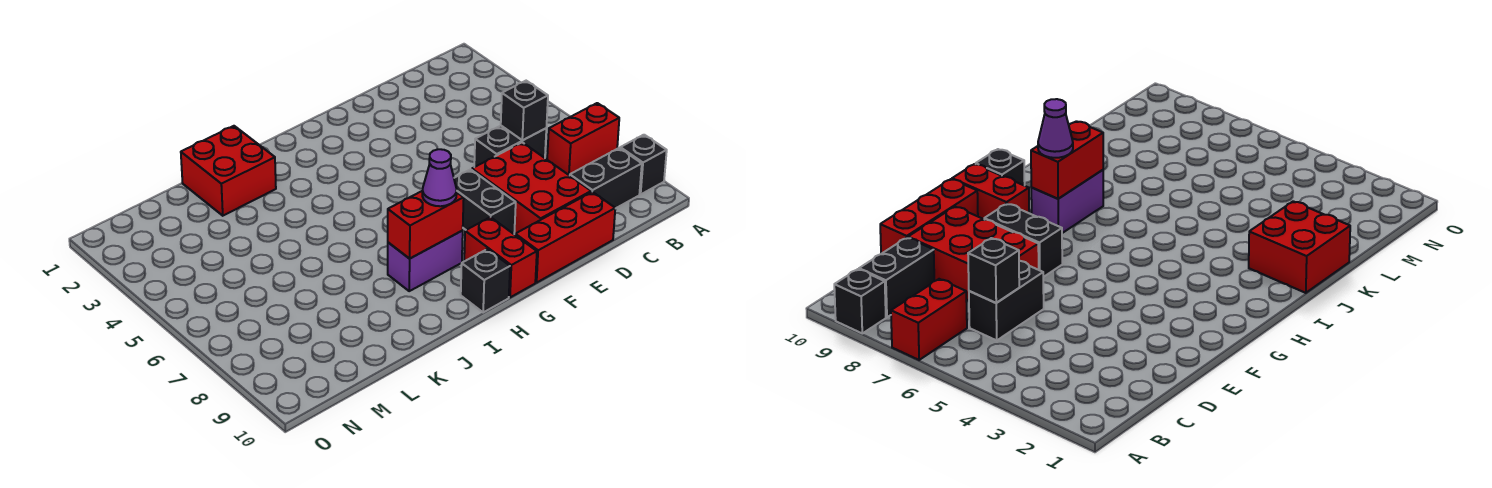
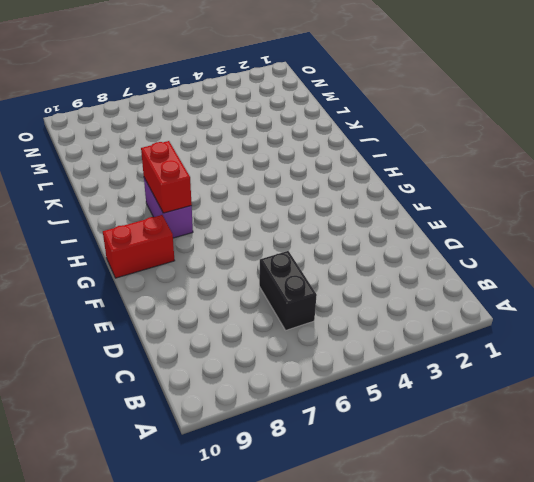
none -> red brick A7:B7 level 1
none -> black brick A9 level 1
none -> black brick B9:C9 level 1

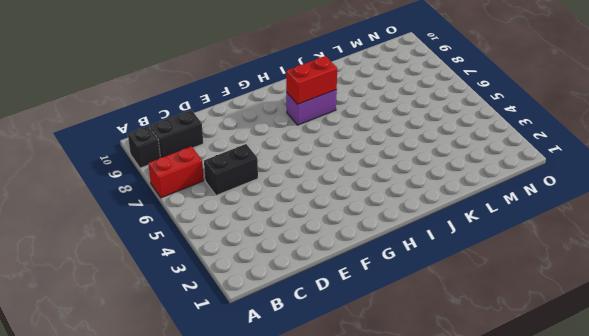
none -> red brick D7:E9 level 1
none -> red brick D10:F10 level 1
none -> black brick F7:F8 level 1

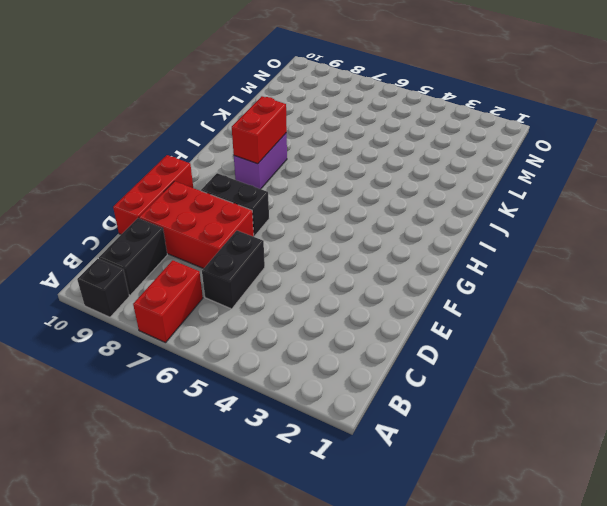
none -> red brick G9:G10 level 1
none -> black brick H10 level 1
none -> red brick J1:K2 level 1

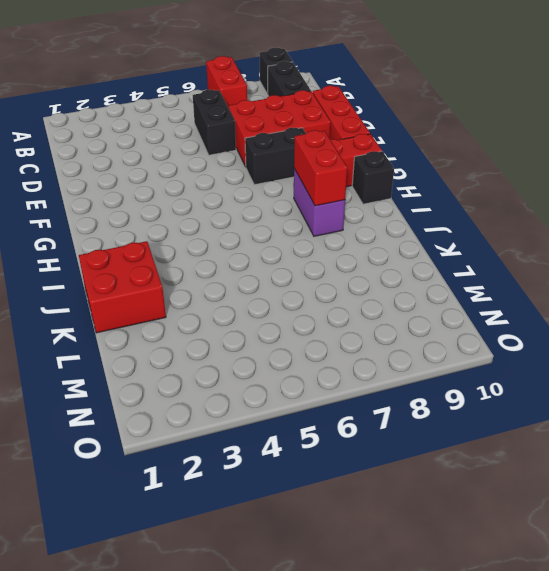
none -> black brick C6 level 2
none -> purple cone H8 level 3

